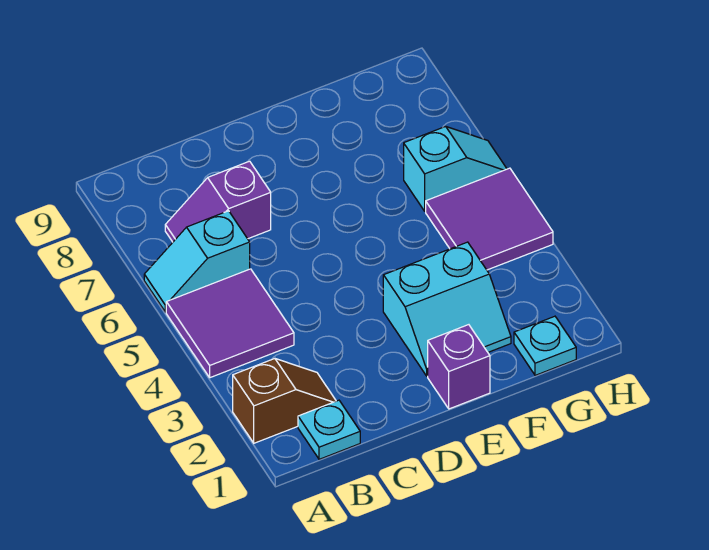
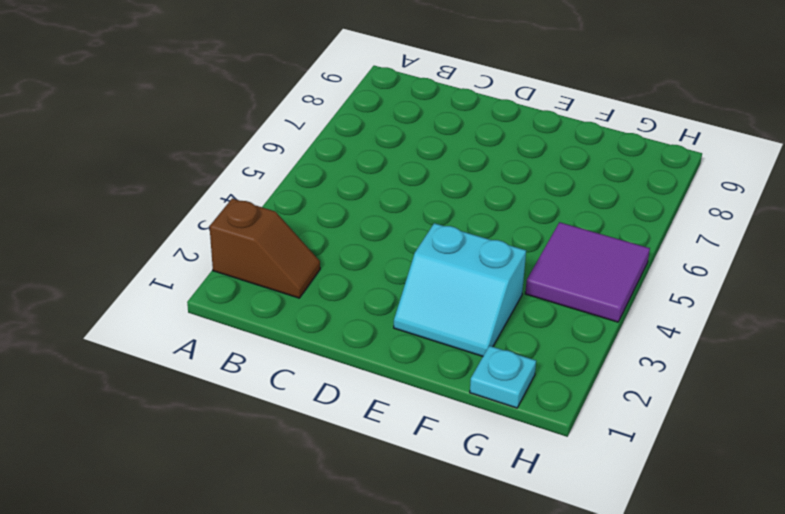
none -> purple tile A4:B5 level 1
none -> cyan slope A6:B6 level 1 top B

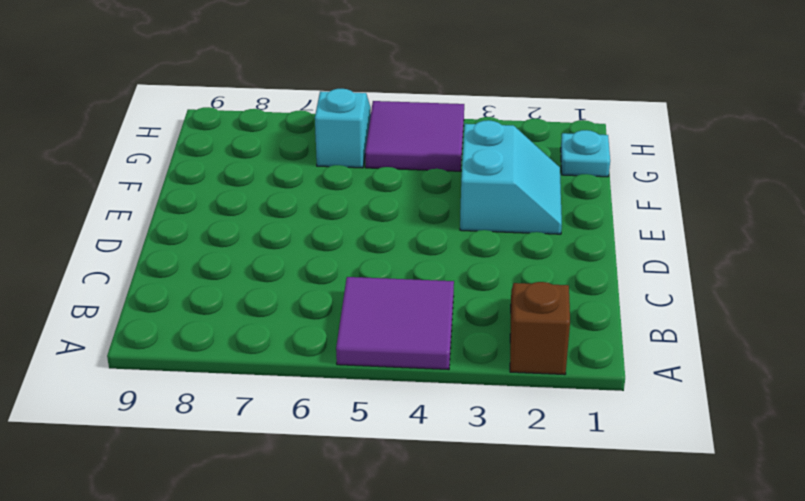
none -> cyan slope A6:B6 level 1 top B
none -> cyan plate B1 level 1

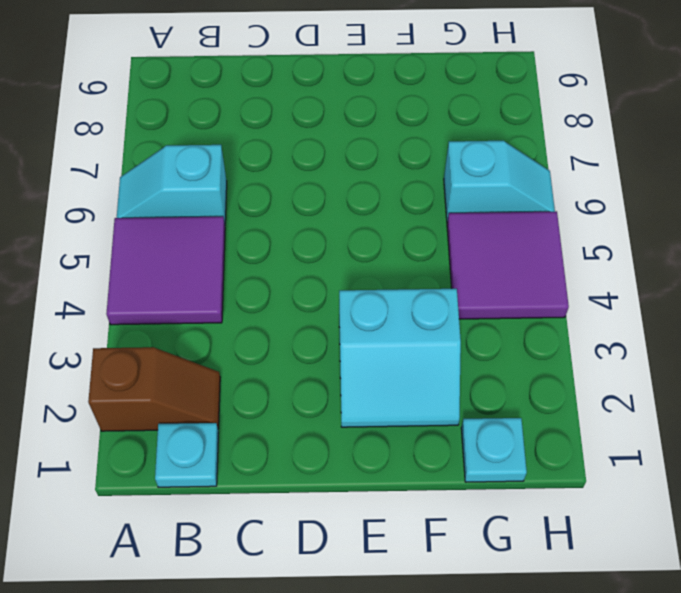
none -> purple slope B7:C7 level 1 top C
none -> purple brick E1 level 1

